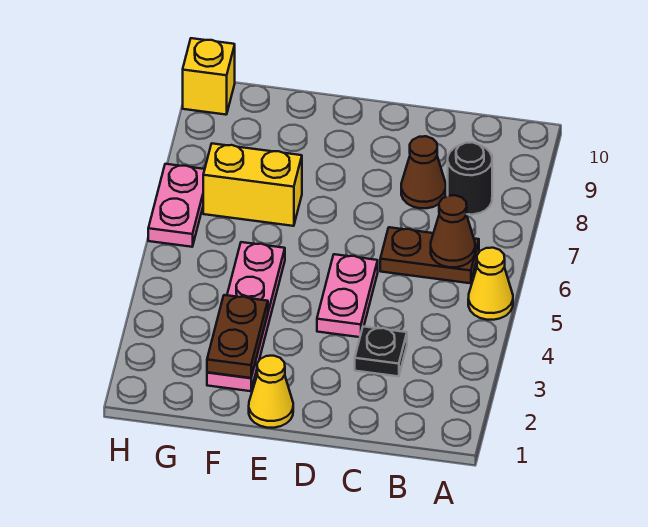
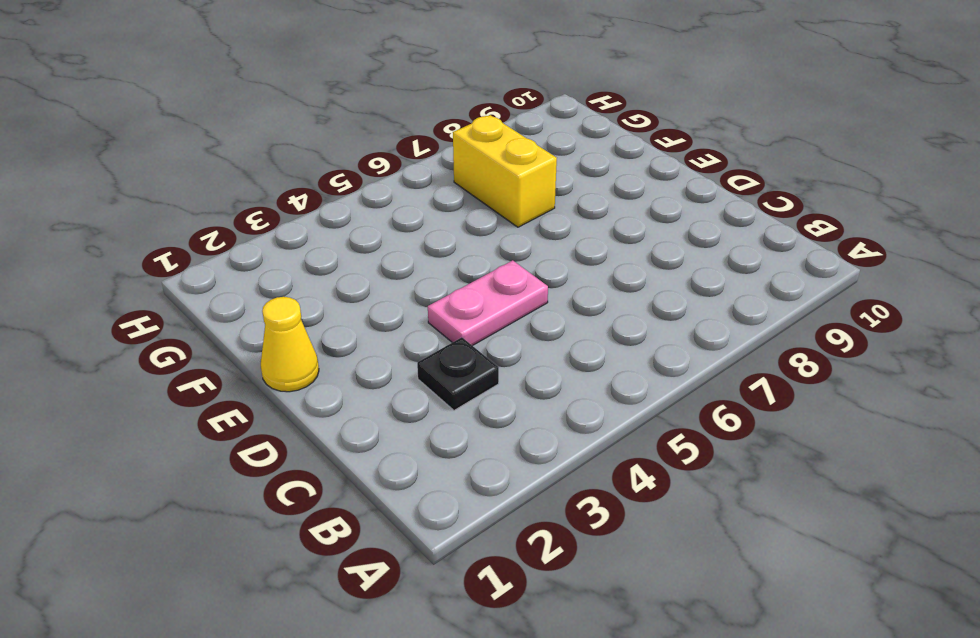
none -> yellow cone A5 level 1
none -> brown plate B6:C6 level 1
none -> black round brick B8 level 1

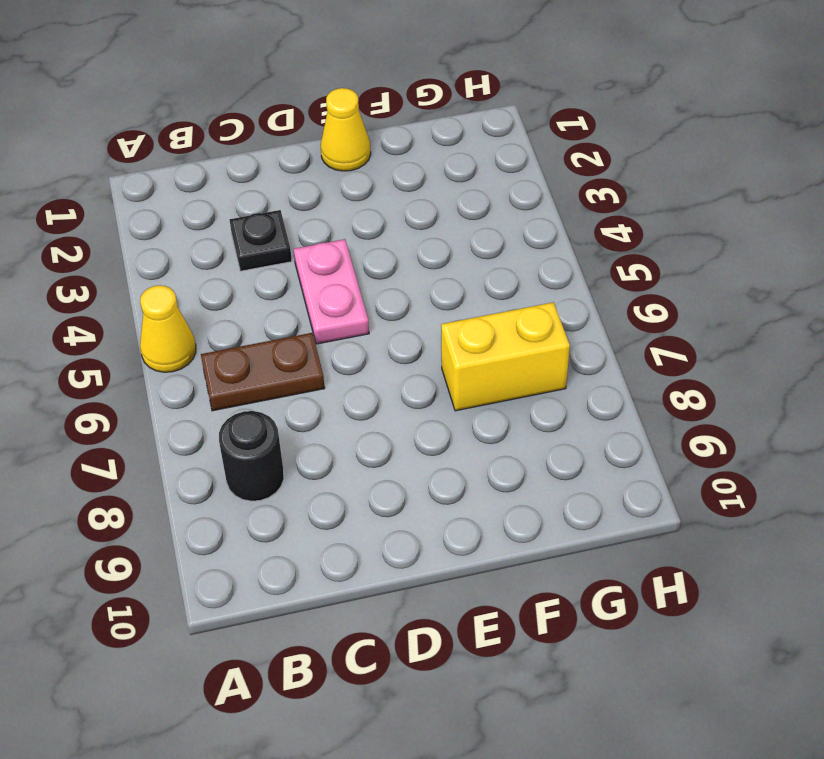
none -> brown cone C8 level 1
none -> pink plate F2:F5 level 1
none -> pink plate H6:H7 level 1

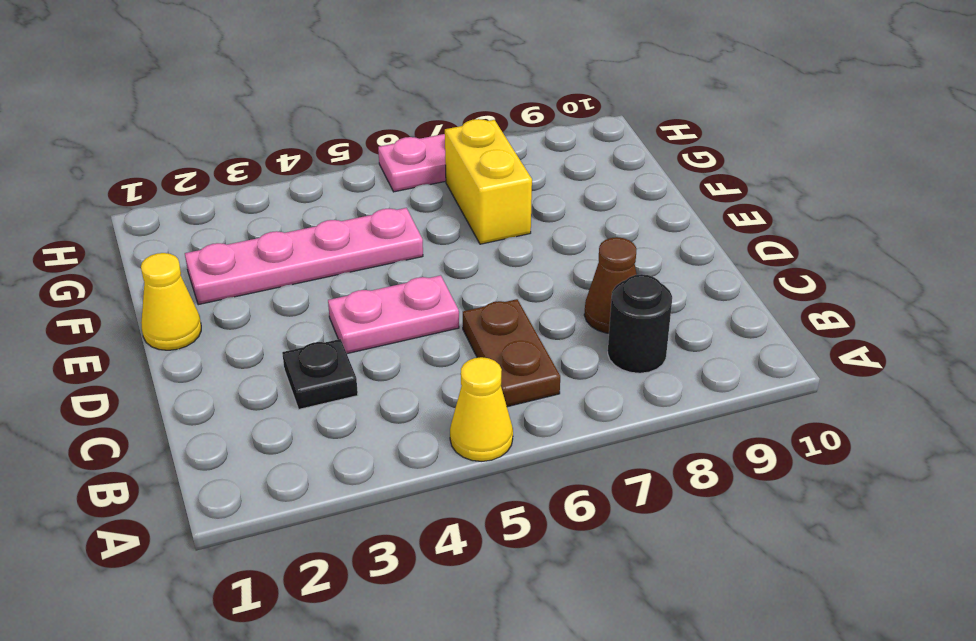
none -> yellow brick H10 level 1
none -> brown cone B6 level 2
none -> brown plate F2:F3 level 2

